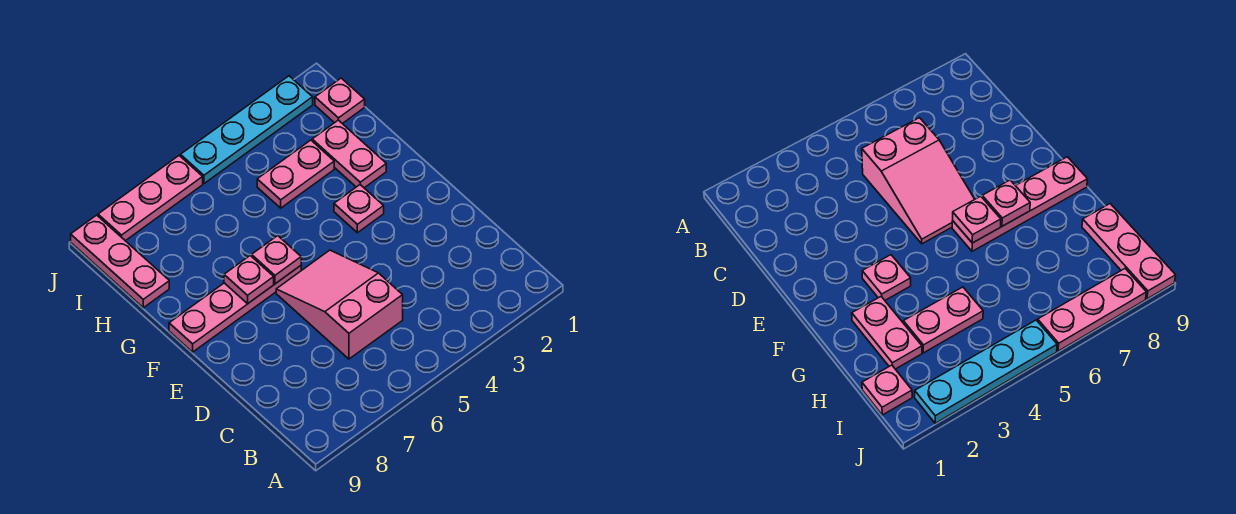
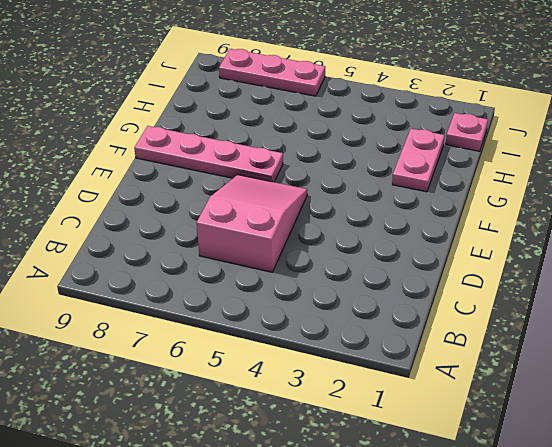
none -> pink plate F3 level 1
none -> pink plate H3:H4 level 1

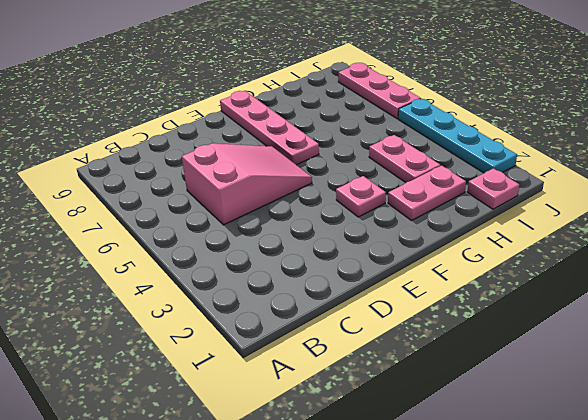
none -> pink plate H9:J9 level 1
none -> pink plate F6 level 2

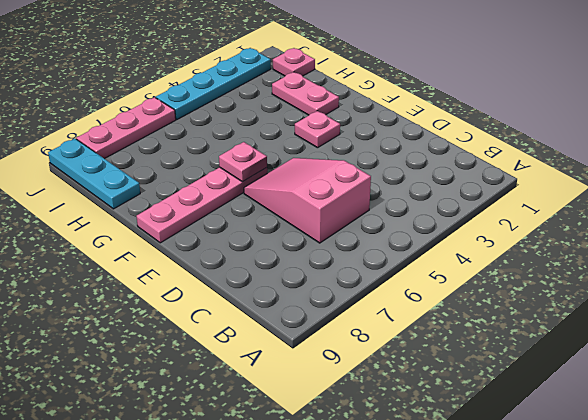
cyan plate H9:J9 level 1 -> pink plate H9:J9 level 1
none -> pink plate H3:H4 level 1
none -> pink plate F7 level 2

